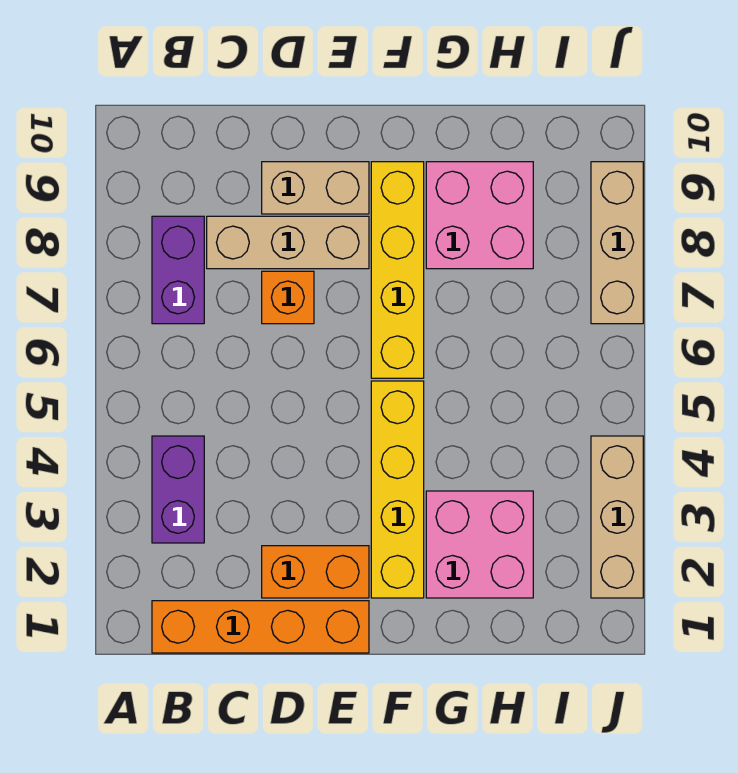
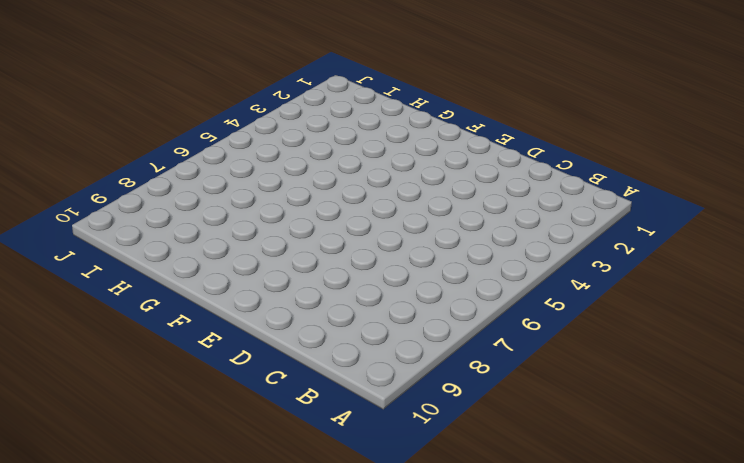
none -> orange brick B1:E1 level 1
none -> purple brick B3:B4 level 1
none -> purple brick B7:B8 level 1

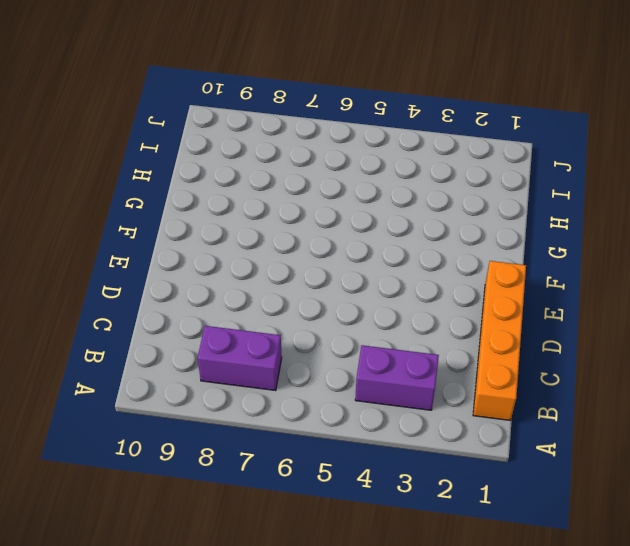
none -> tan brick C8:E8 level 1
none -> orange brick D2:E2 level 1
none -> orange brick D7 level 1

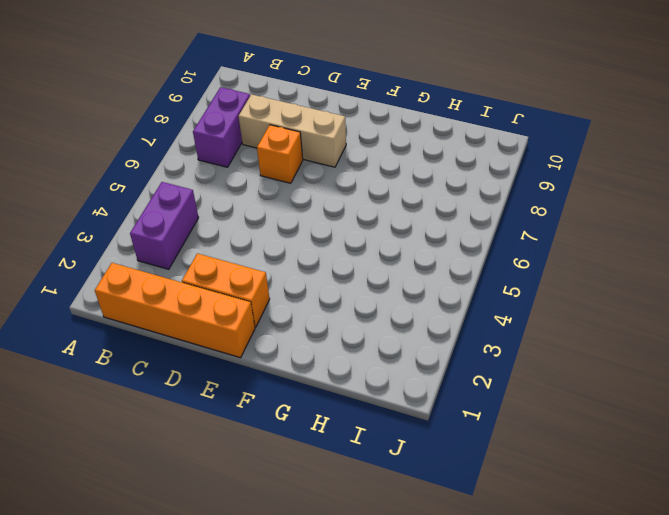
none -> tan brick D9:E9 level 1
none -> yellow brick F2:F5 level 1
none -> yellow brick F6:F9 level 1

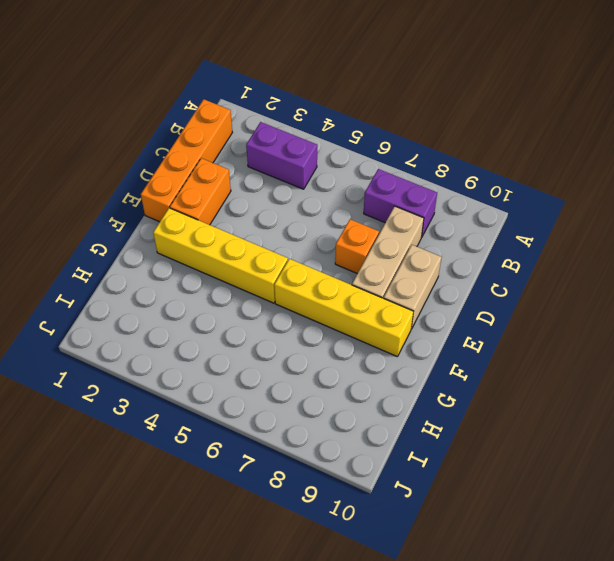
none -> pink brick G2:H3 level 1
none -> pink brick G8:H9 level 1
none -> tan brick J2:J4 level 1

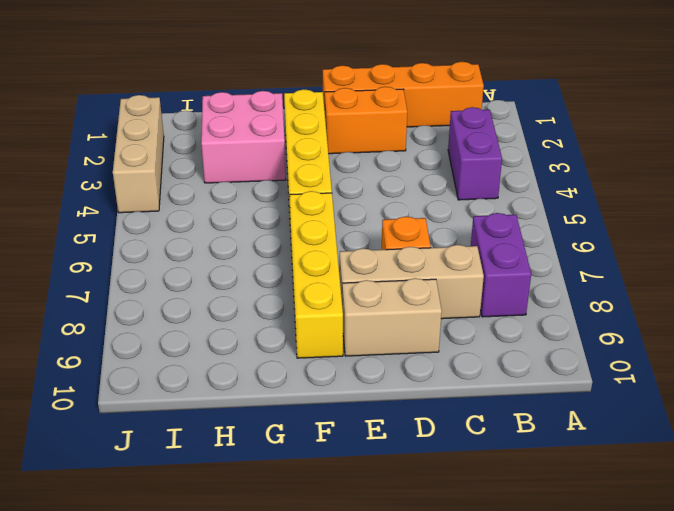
none -> pink brick G8:H9 level 1
none -> tan brick J7:J9 level 1

